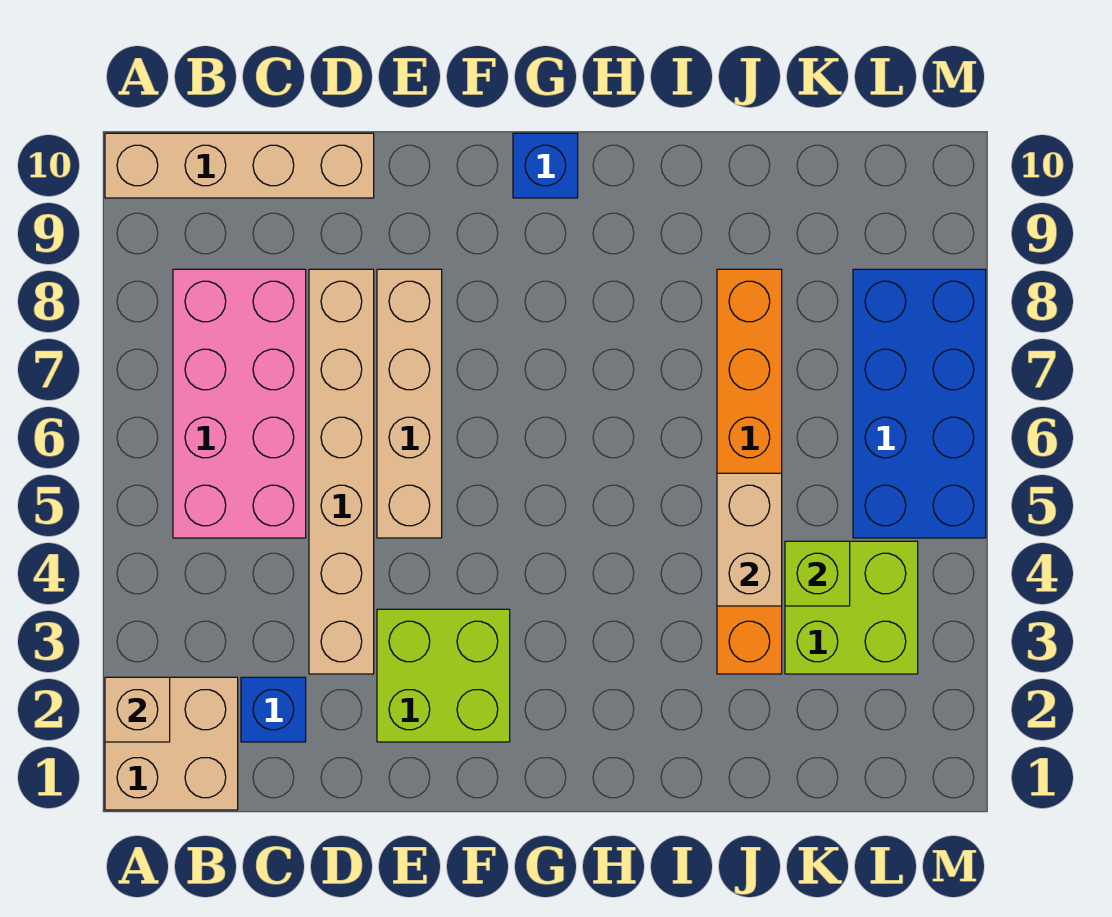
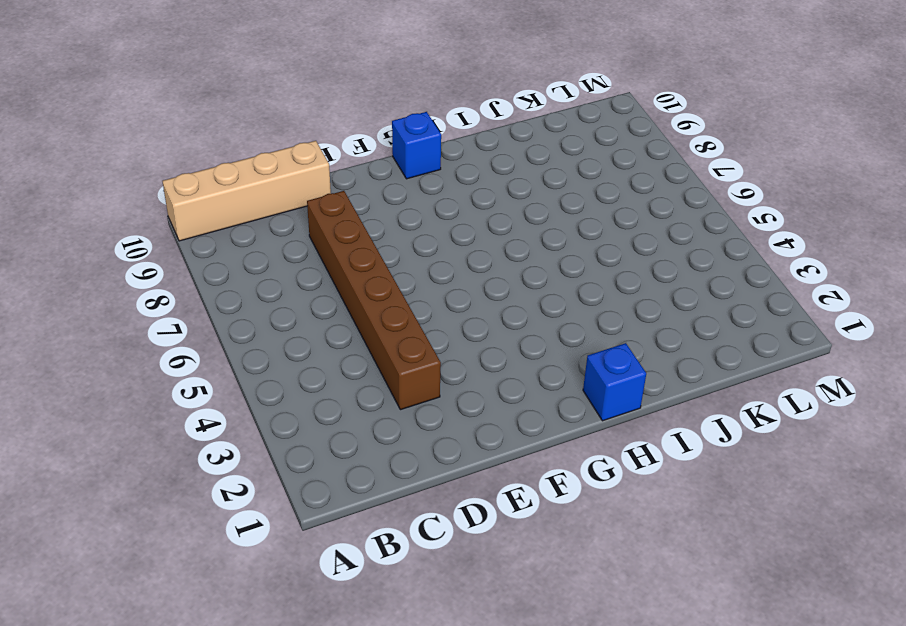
brown brick D3:D8 level 1 -> tan brick D3:D8 level 1
blue brick H1 level 1 -> blue brick C2 level 1
none -> tan brick A1:B2 level 1
none -> pink brick B5:C8 level 1
none -> lime brick E2:F3 level 1

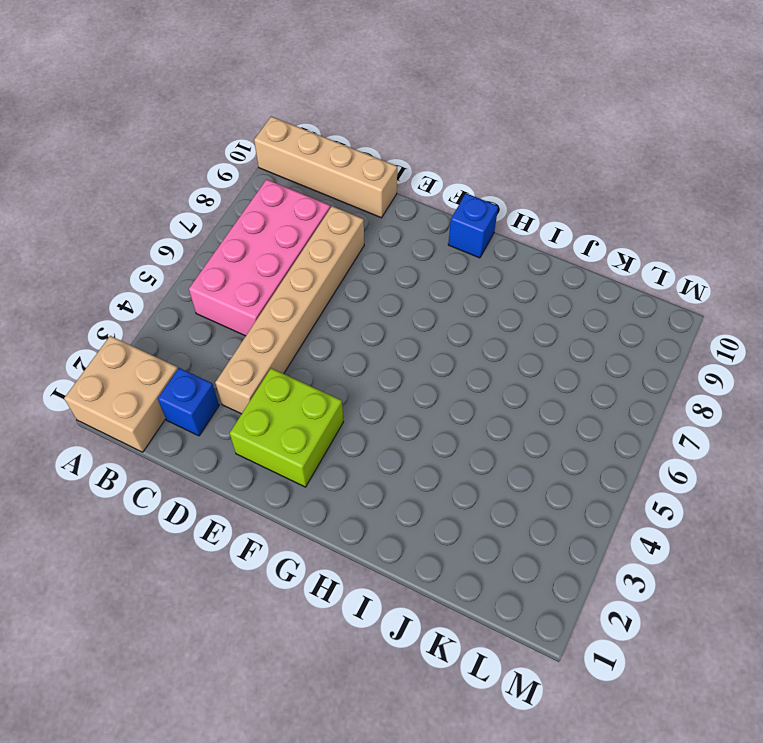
none -> tan brick E5:E8 level 1
none -> orange brick J3:J8 level 1
none -> lime brick K3:L4 level 1

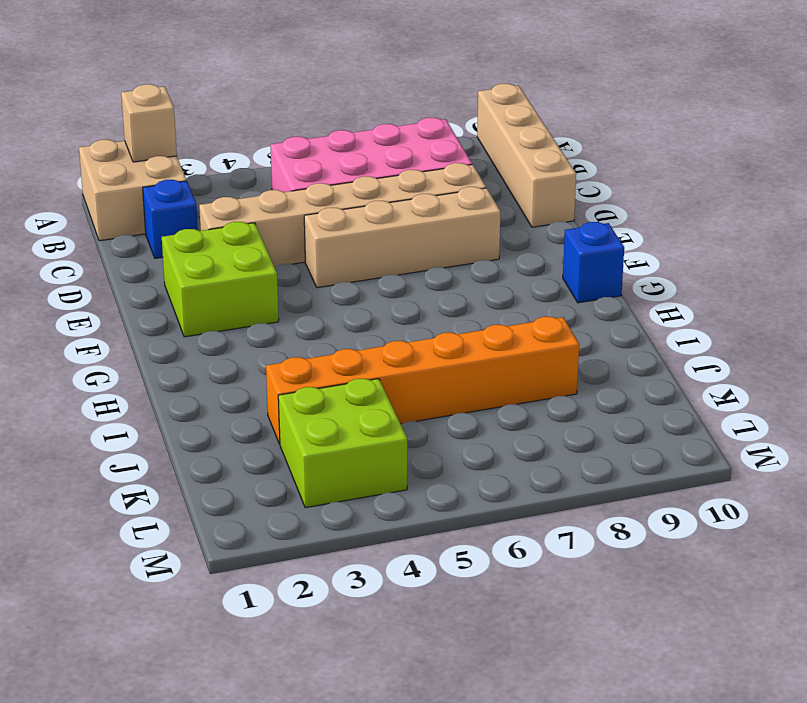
none -> blue brick L5:M8 level 1
none -> tan brick J4:J5 level 2
none -> lime brick K4 level 2

